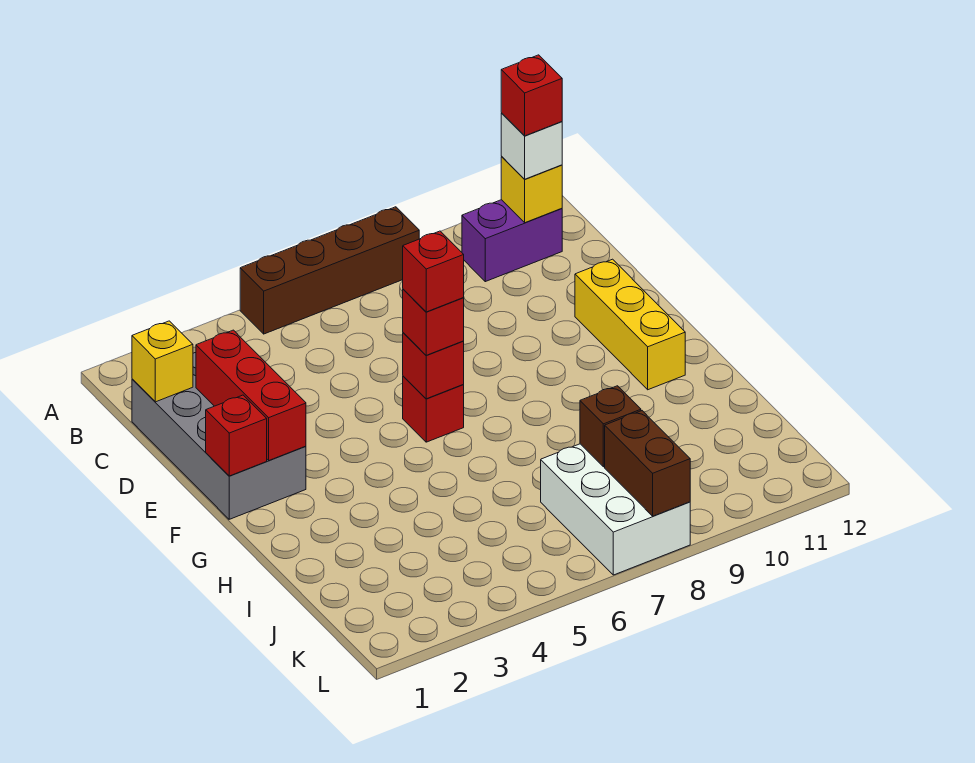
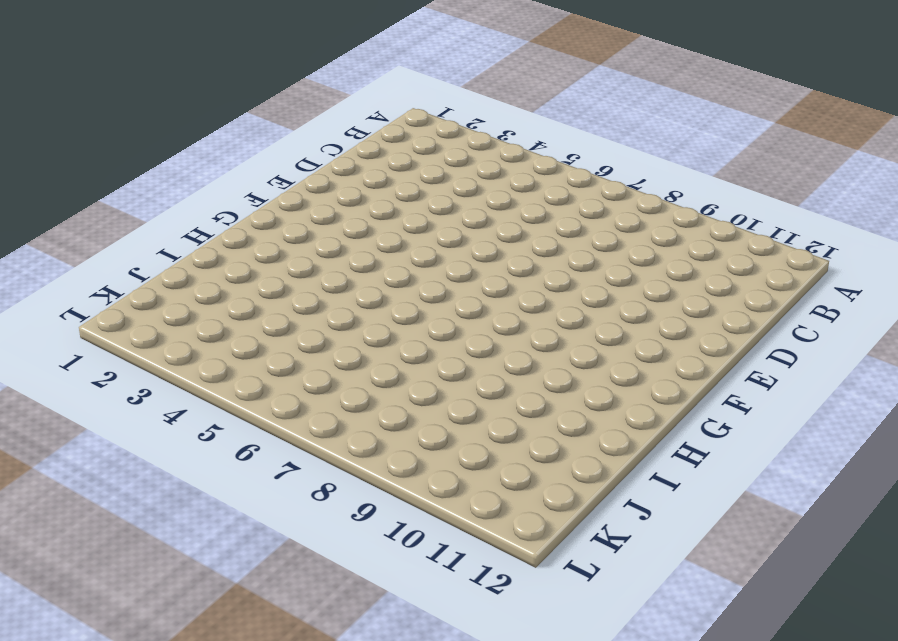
none -> brown brick A5:A8 level 1
none -> purple brick B10:B11 level 1
none -> grey brick C1:F2 level 1

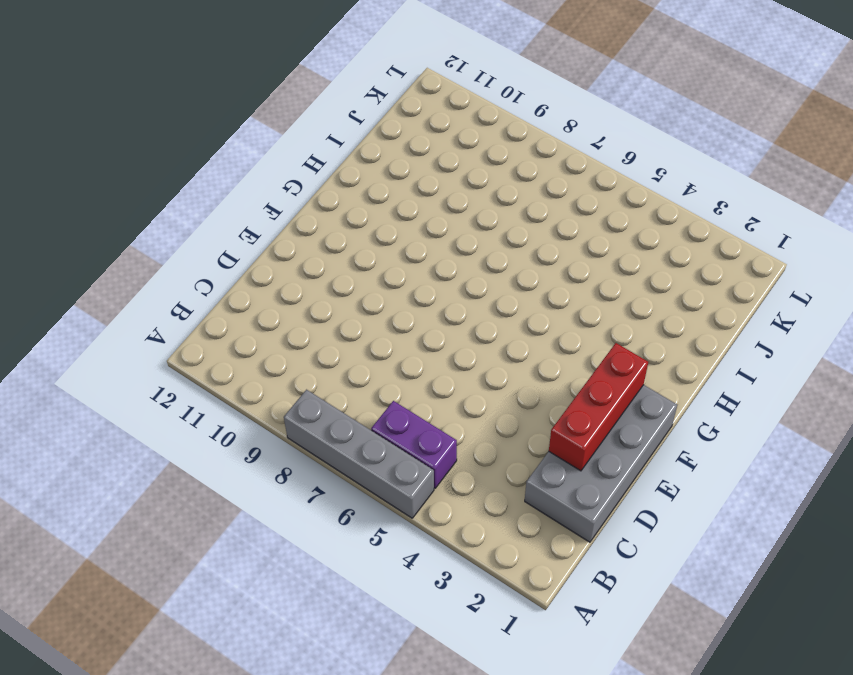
grey brick A5:A8 level 1 -> brown brick A5:A8 level 1
purple brick B5:B6 level 1 -> purple brick B10:B11 level 1
none -> yellow brick E11:G11 level 1
none -> red brick F6 level 1
none -> white brick J7:L8 level 1

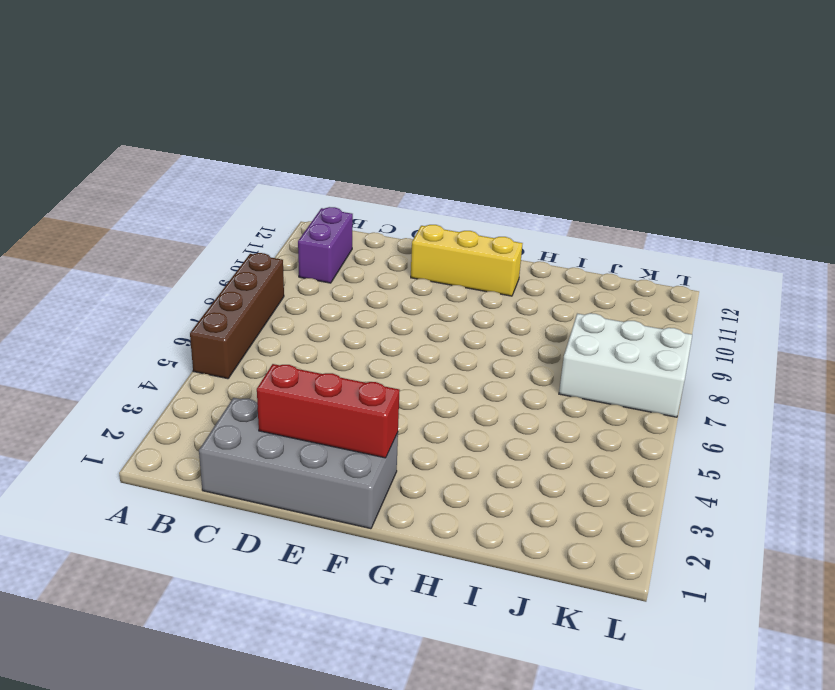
none -> red brick F6 level 1
none -> yellow brick B11 level 2
none -> yellow brick C1 level 2

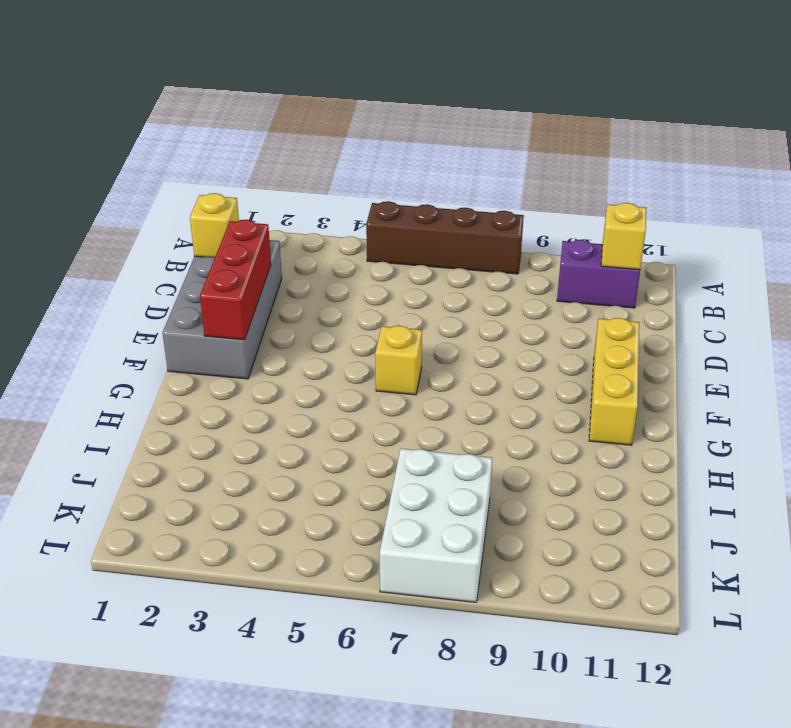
yellow brick F6 level 1 -> red brick F6 level 1
none -> red brick F1 level 2
none -> red brick F6 level 2
none -> brown brick J8 level 2

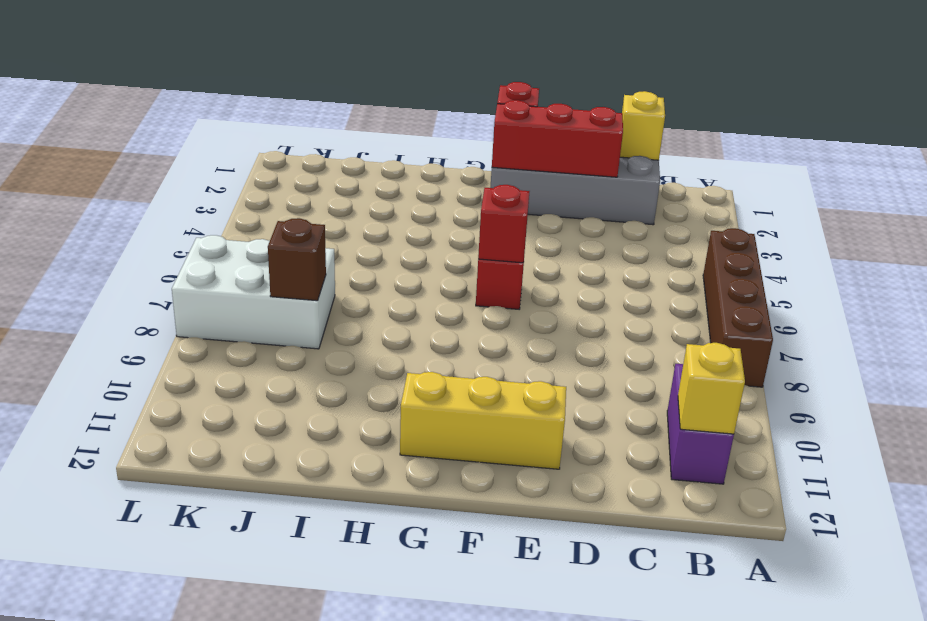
none -> brown brick K8:L8 level 2
none -> white brick B11 level 3
none -> red brick F6 level 3

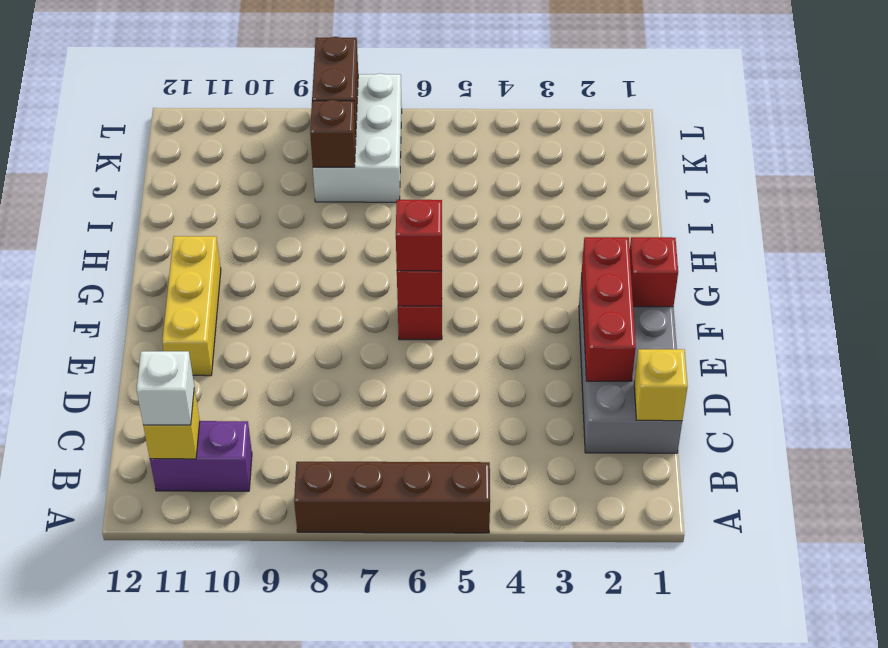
none -> red brick B11 level 4
none -> red brick F6 level 4

